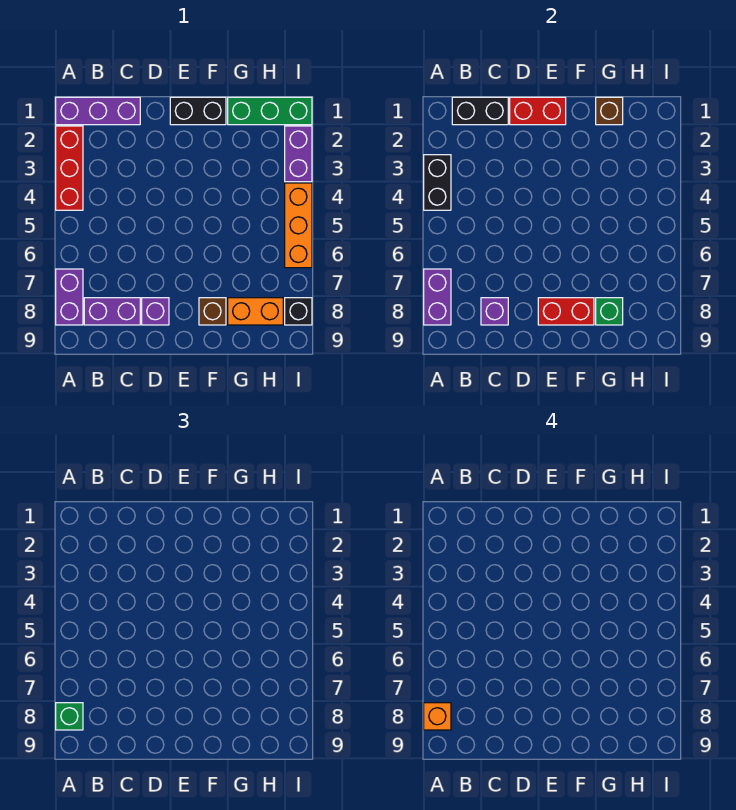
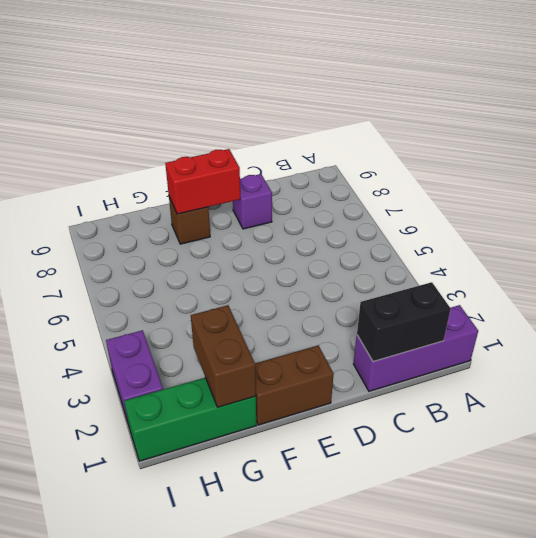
brown brick E1:F1 level 1 -> black brick E1:F1 level 1
brown brick G1:G2 level 2 -> brown brick G1 level 2
none -> red brick A2:A4 level 1
none -> purple brick A7:A8 level 1
none -> purple brick B8:C8 level 1

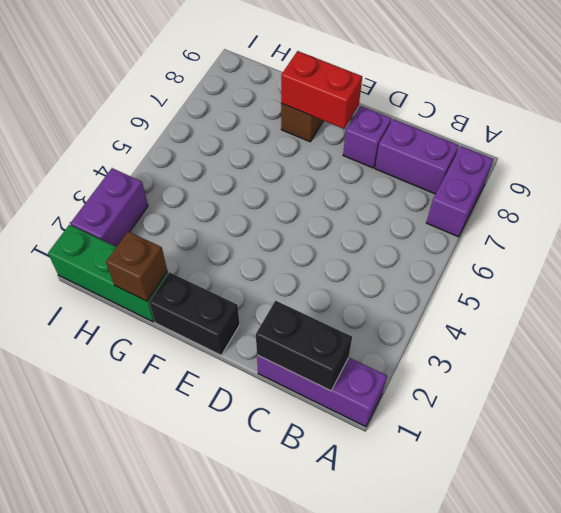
none -> red brick A2:A4 level 1
none -> orange brick G8:H8 level 1
none -> orange brick I4:I6 level 1

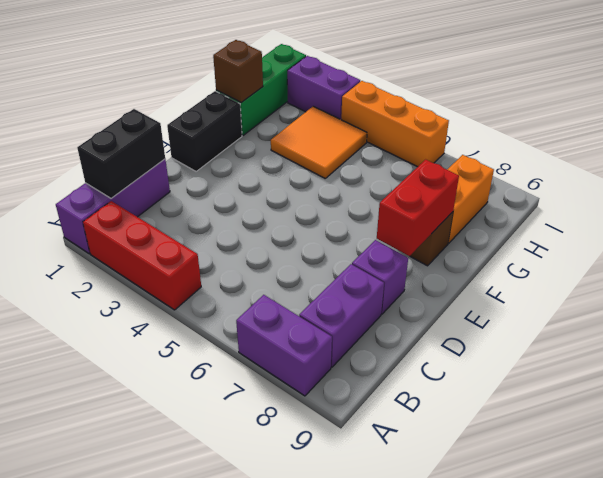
orange tile G3:H4 level 1 -> none
none -> black brick I8 level 1
none -> black brick A3:A4 level 2
none -> purple brick A7:A8 level 2

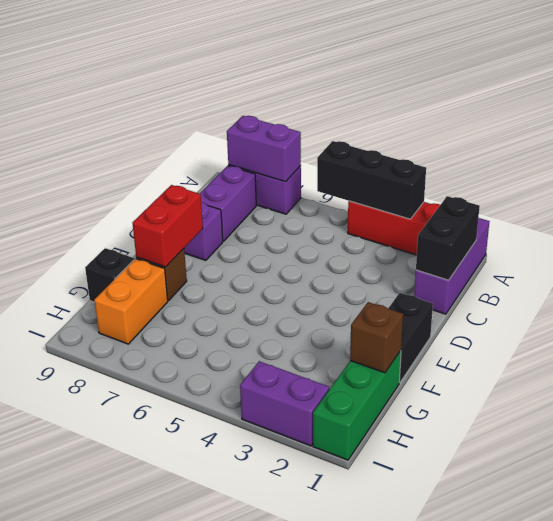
black brick A3:A5 level 2 -> black brick A3:A4 level 2
black brick G9 level 1 -> black brick I8 level 1
none -> orange brick I4:I6 level 1
none -> purple brick C8 level 2
none -> red brick D1:E1 level 2

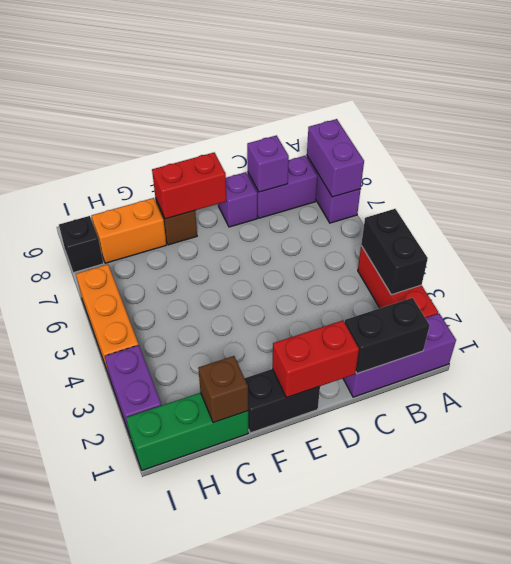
none -> green brick G8 level 2
none -> green brick A8 level 3
none -> orange brick A8 level 4

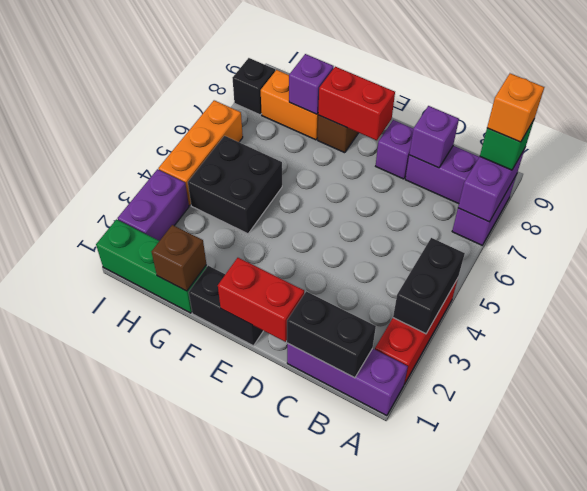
black brick G4:H5 level 1 -> none
purple brick G8 level 2 -> green brick G8 level 2

